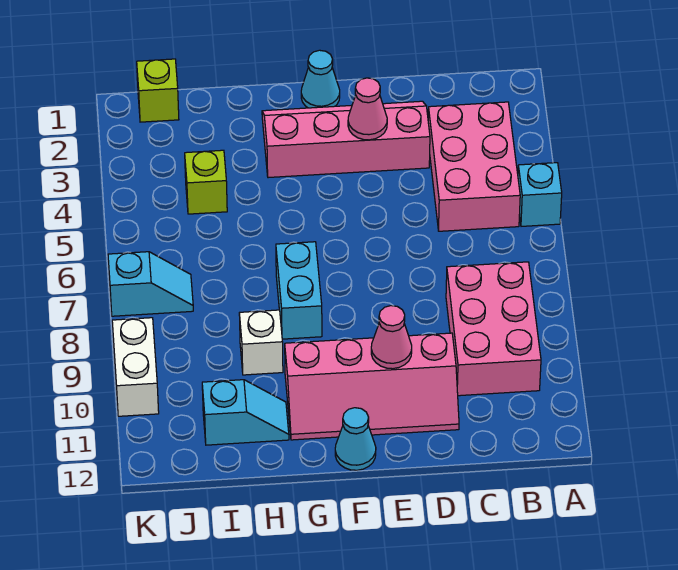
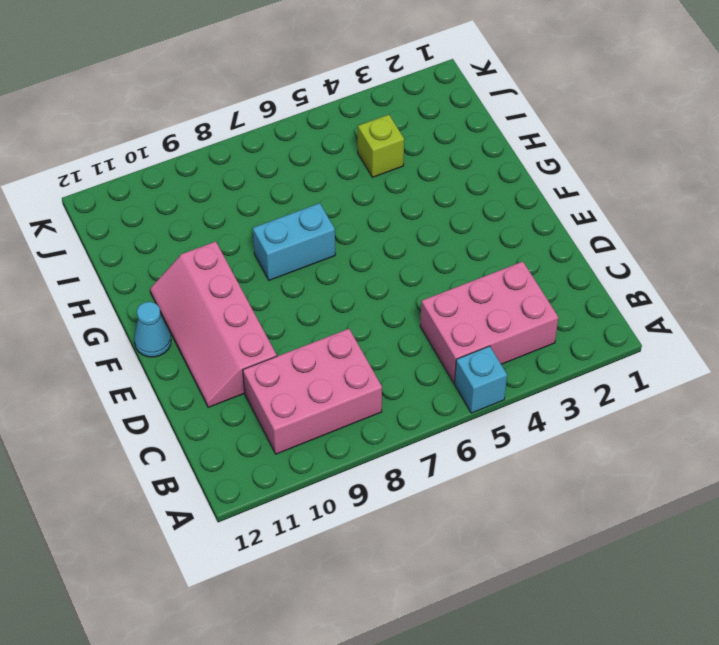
none -> pink slope D2:G3 level 1 top 3
none -> cyan cone F1 level 1
none -> white brick H9 level 1

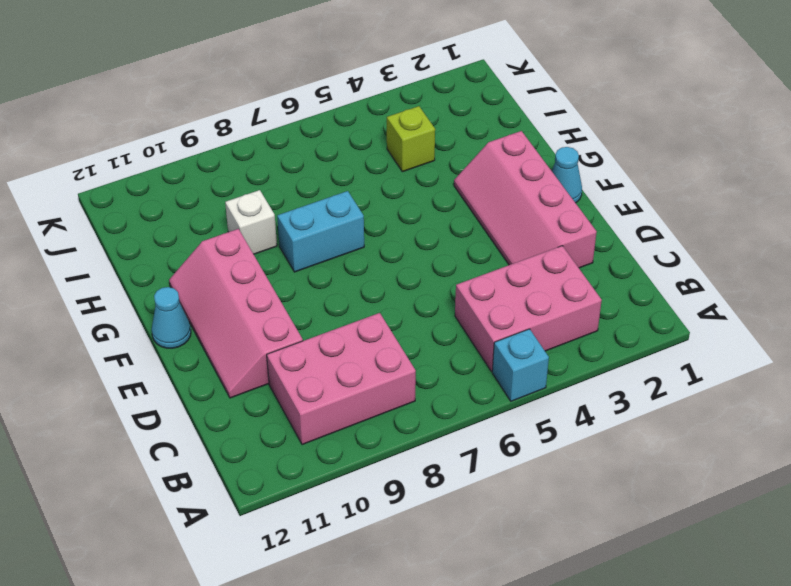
pink slope D2:G3 level 1 top 2 -> pink slope D2:G3 level 1 top 3
none -> cyan slope H11:I11 level 1 top I
none -> lime brick J1 level 1
none -> cyan slope J7:K7 level 1 top K

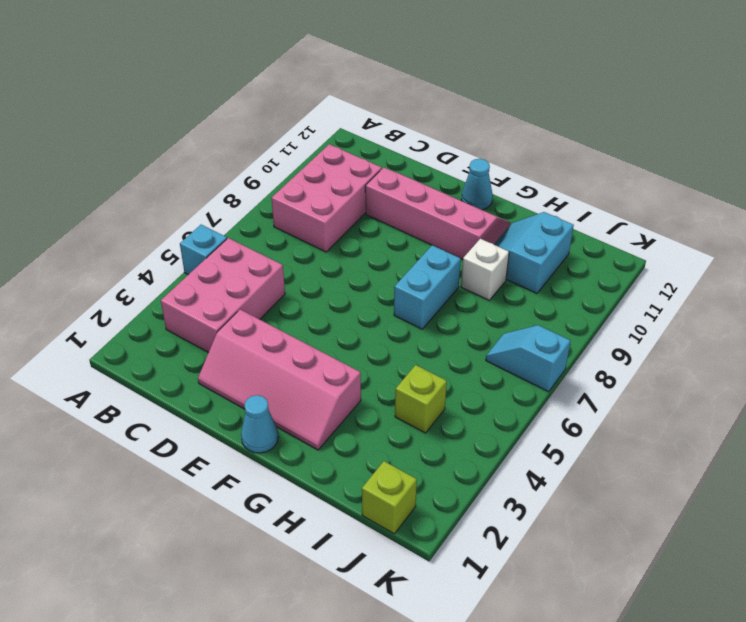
cyan slope H10:I11 level 1 top I -> cyan slope H11:I11 level 1 top I
none -> white brick K9:K10 level 1
none -> pink cone E3 level 2
none -> pink cone E10 level 2

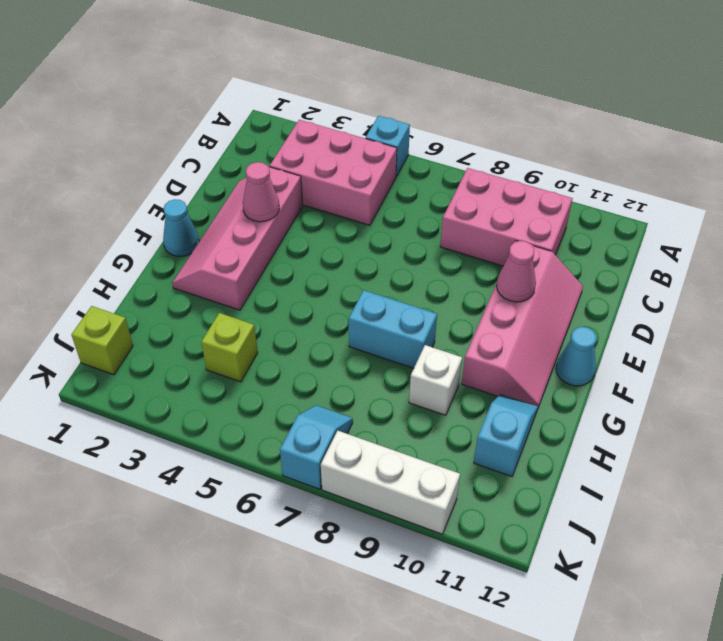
white brick K8:K10 level 1 -> white brick K9:K10 level 1

